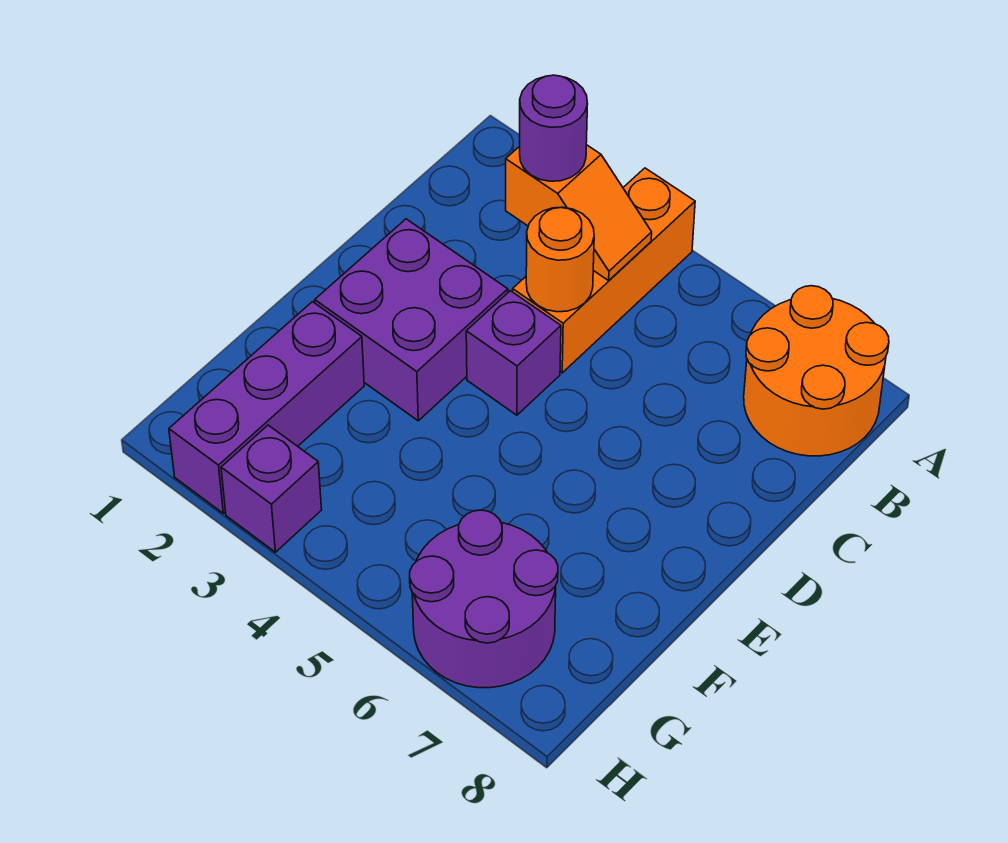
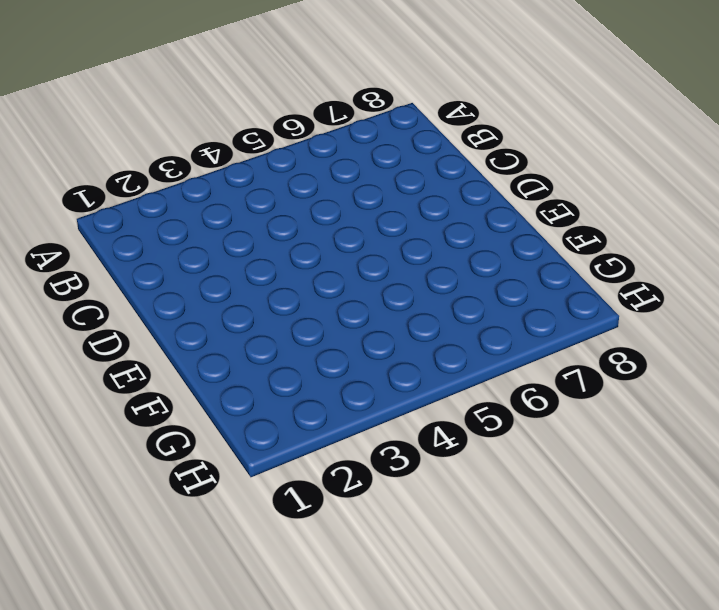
none -> orange brick A4:C4 level 1
none -> orange round brick A7:B8 level 1

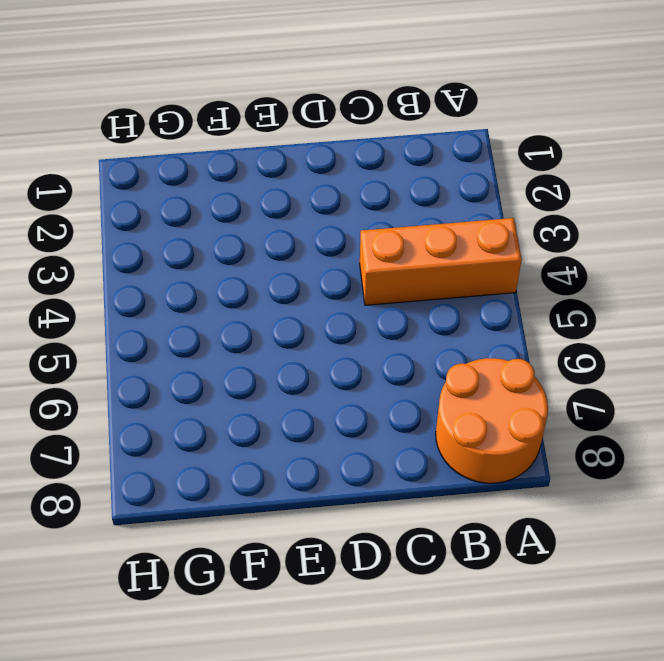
none -> purple brick D2:E3 level 1
none -> purple brick D4 level 1

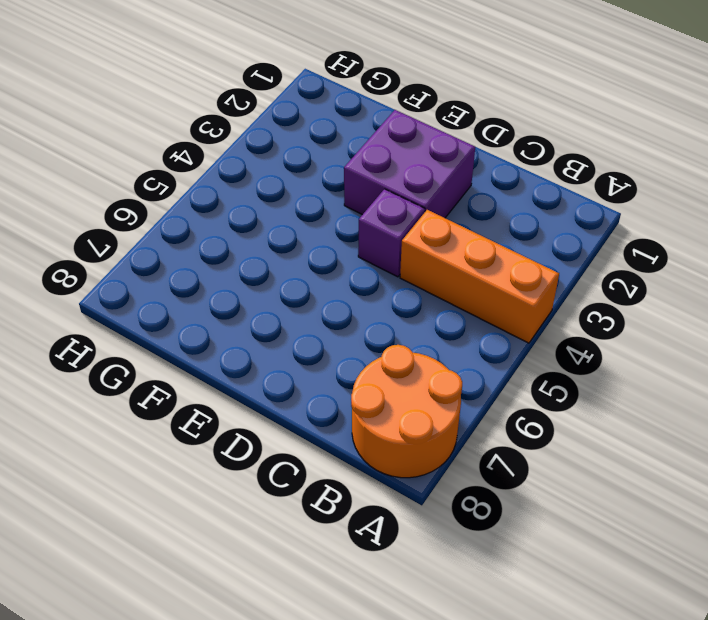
none -> purple brick F2:H2 level 1
none -> purple round brick G6:H7 level 1

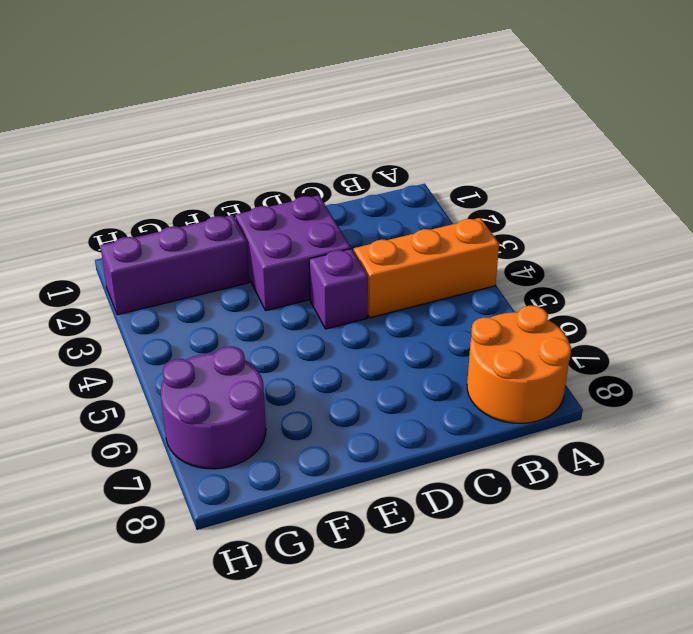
none -> purple brick H3 level 1
none -> orange slope B3:B4 level 2 top 3

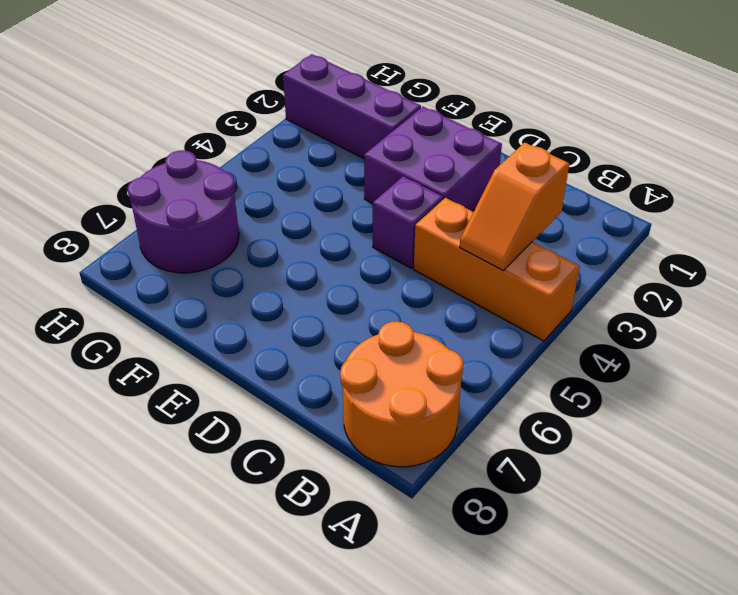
none -> purple brick H3 level 1
none -> orange round brick C4 level 2

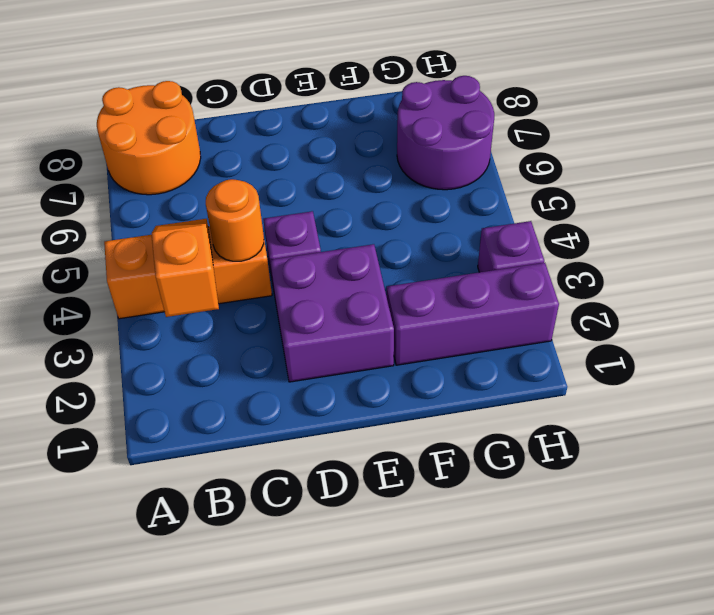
none -> purple round brick B3 level 3

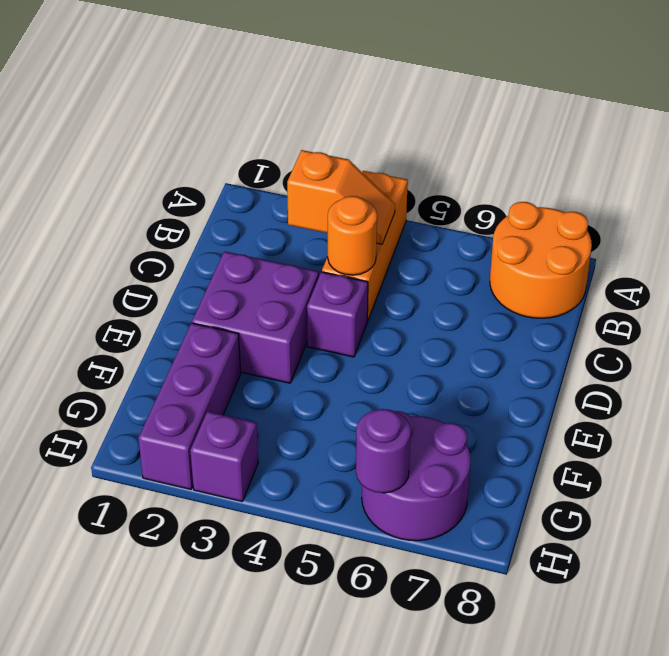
purple round brick H6 level 2 -> purple round brick B3 level 3

